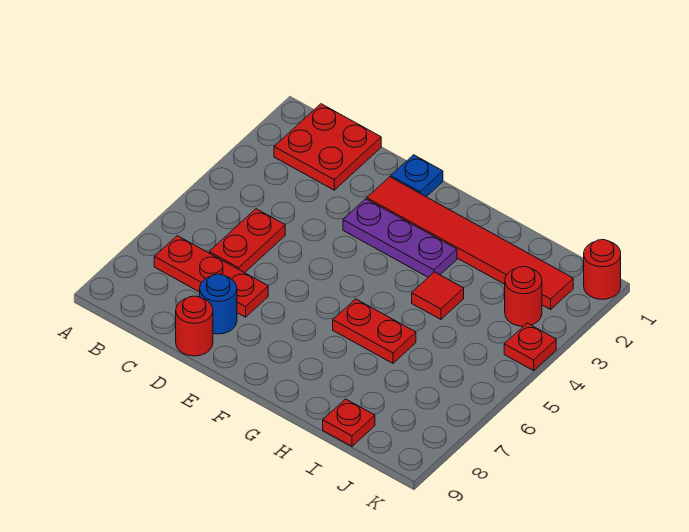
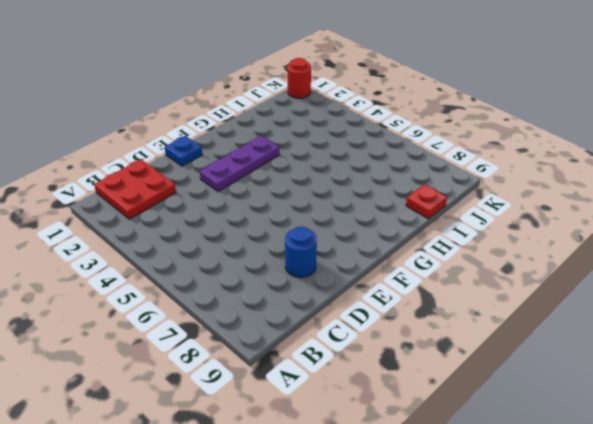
none -> red plate B7:D7 level 1
none -> red plate C5:C6 level 1
none -> red round brick D9 level 1

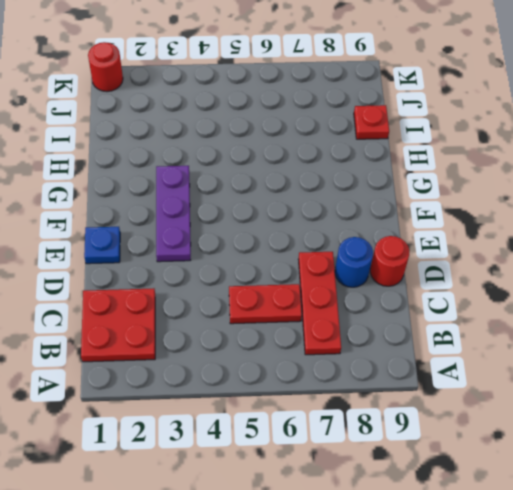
none -> red tile E2:J2 level 1
none -> red plate G6:H6 level 1
none -> red tile H4 level 1

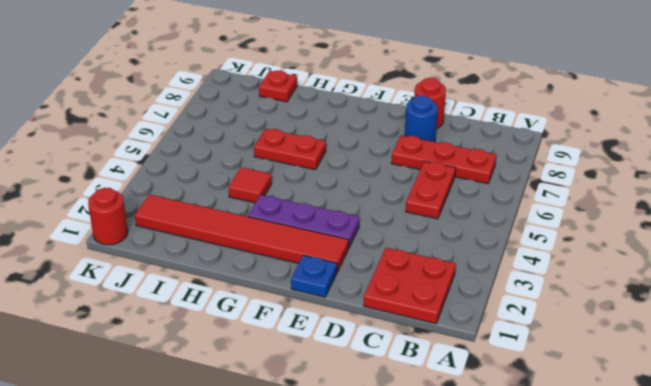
none -> red round brick J3 level 1
none -> red plate K4 level 1

